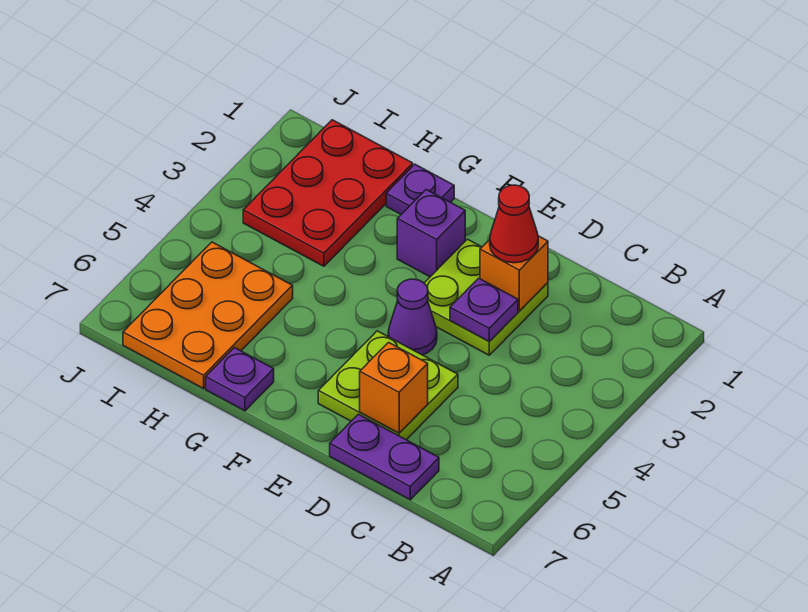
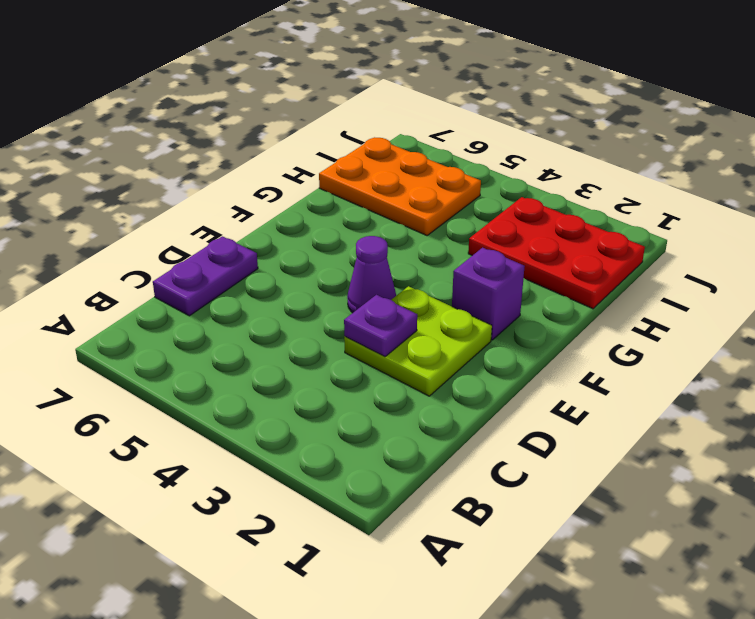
none -> lime plate D5:E6 level 1
none -> purple plate G1 level 1
none -> purple plate G7 level 1

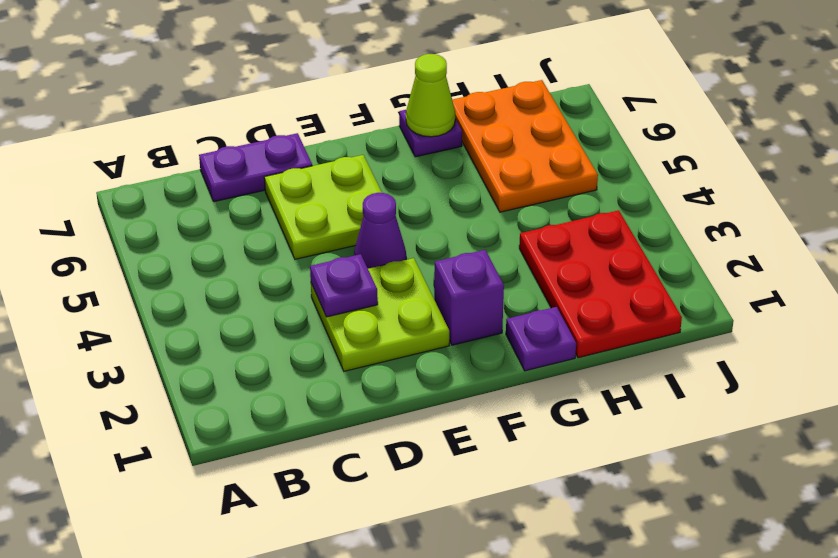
lime cone G7 level 2 -> none
none -> orange brick D2 level 2
none -> orange brick D6 level 2
none -> red cone D2 level 3

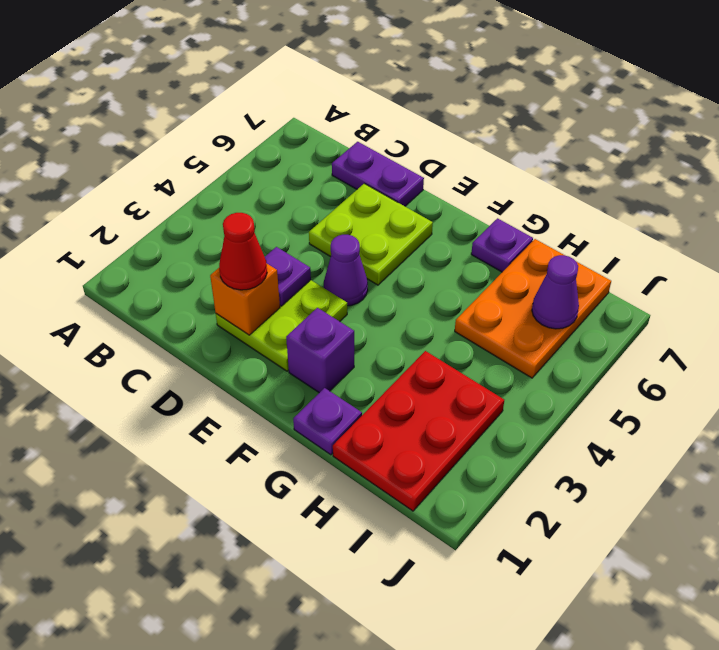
purple cone I6 level 2 -> none
none -> orange brick D6 level 2

